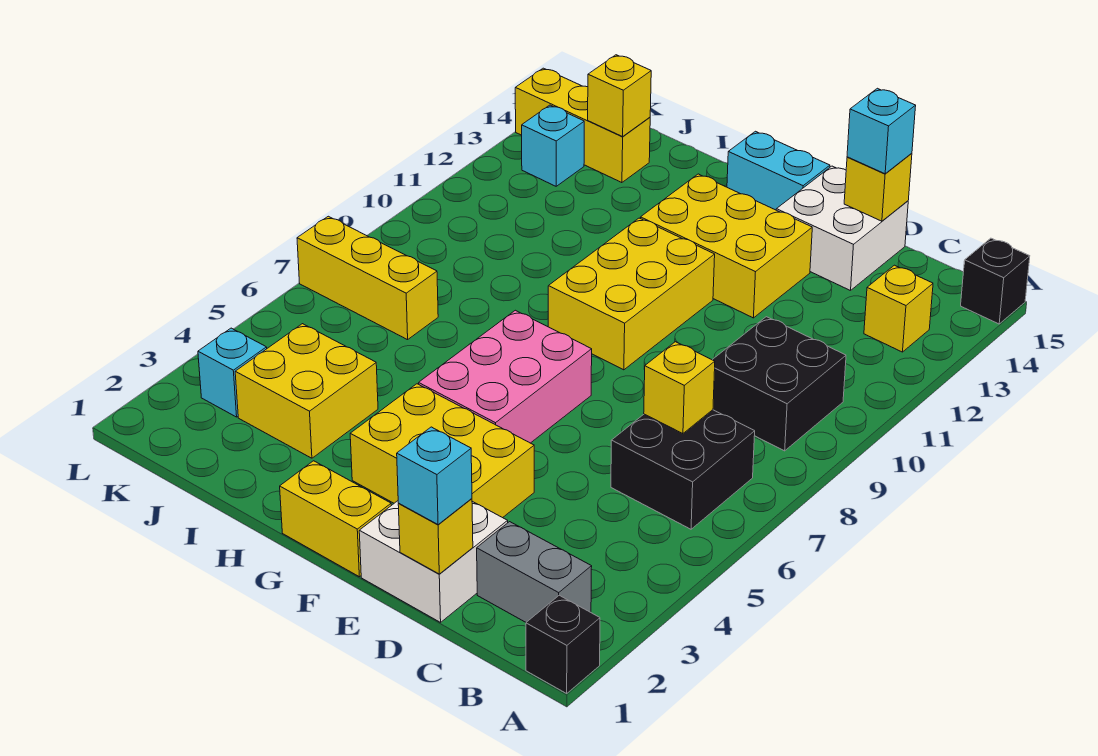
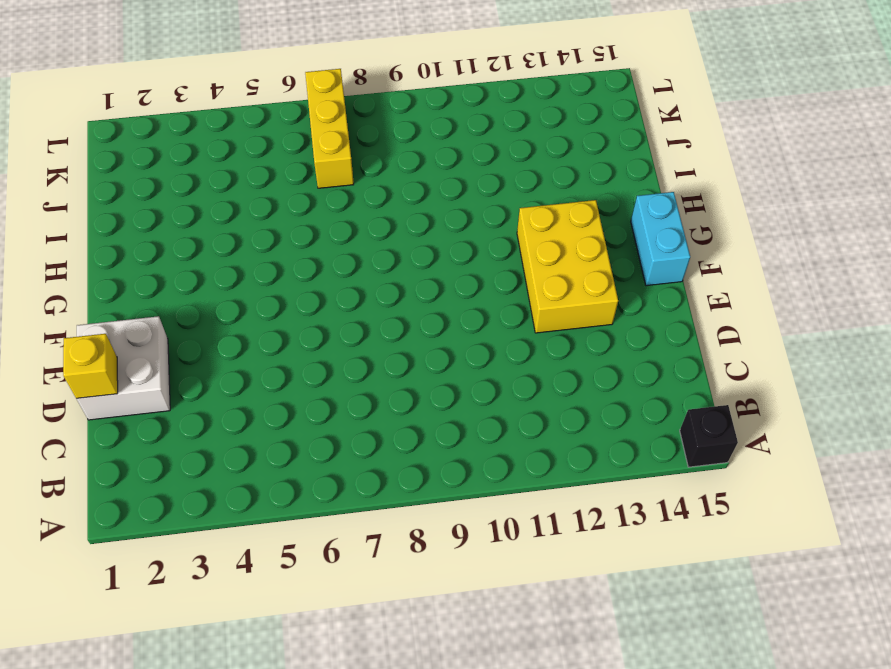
none -> black brick A1 level 1
none -> grey brick B2:C2 level 1
none -> black brick B6:C7 level 1

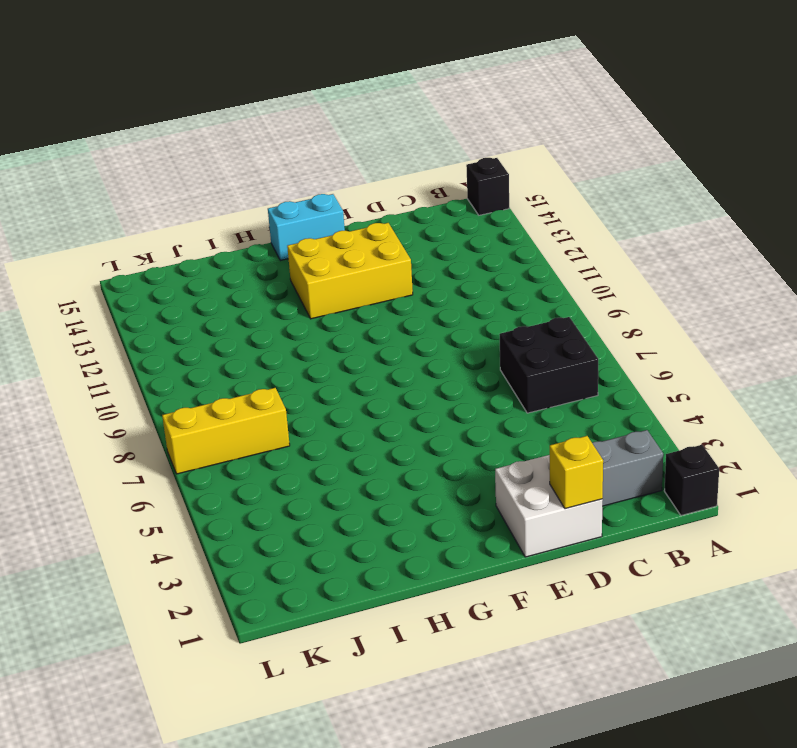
none -> black brick B9:C10 level 1
none -> yellow brick B13 level 1
none -> white brick D14:E15 level 1

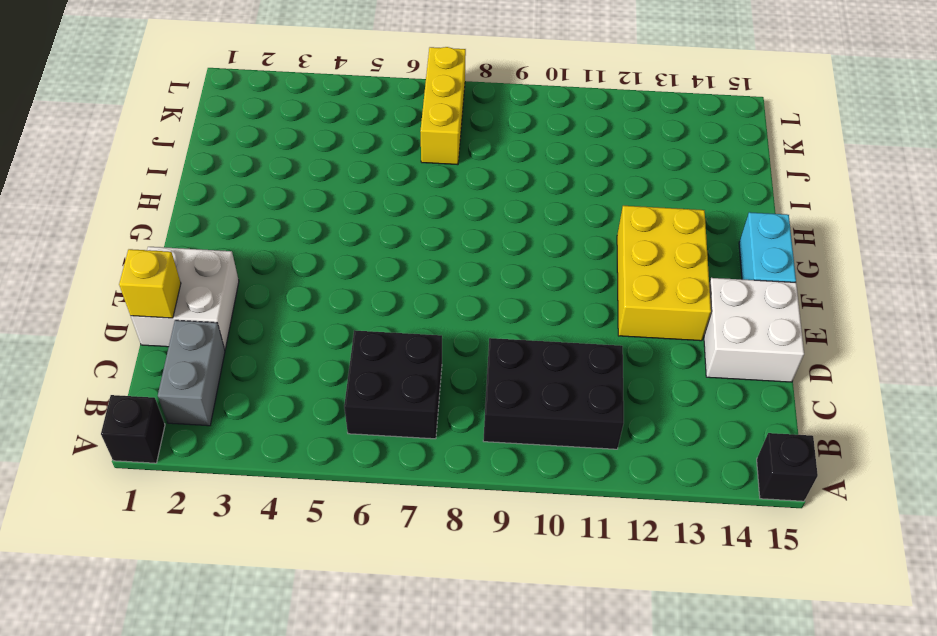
black brick B9:C11 level 1 -> black brick B9:C10 level 1
none -> yellow brick B13 level 1
none -> yellow brick E3:G4 level 1
none -> yellow brick F1:G1 level 1

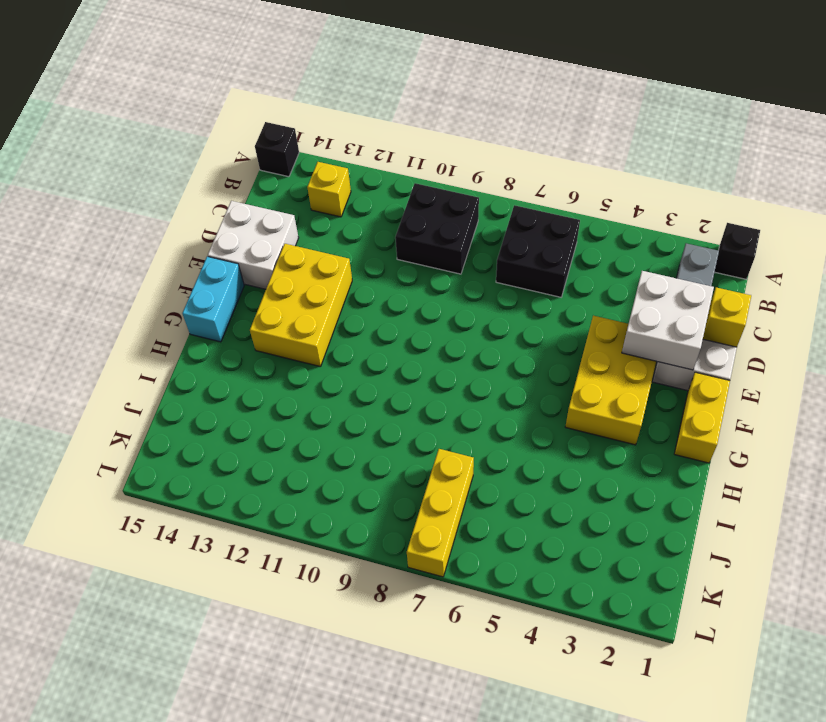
white brick D2:E3 level 2 -> none
none -> pink brick F5:G7 level 1
none -> yellow brick F9:G11 level 1
none -> yellow brick I3:J4 level 1

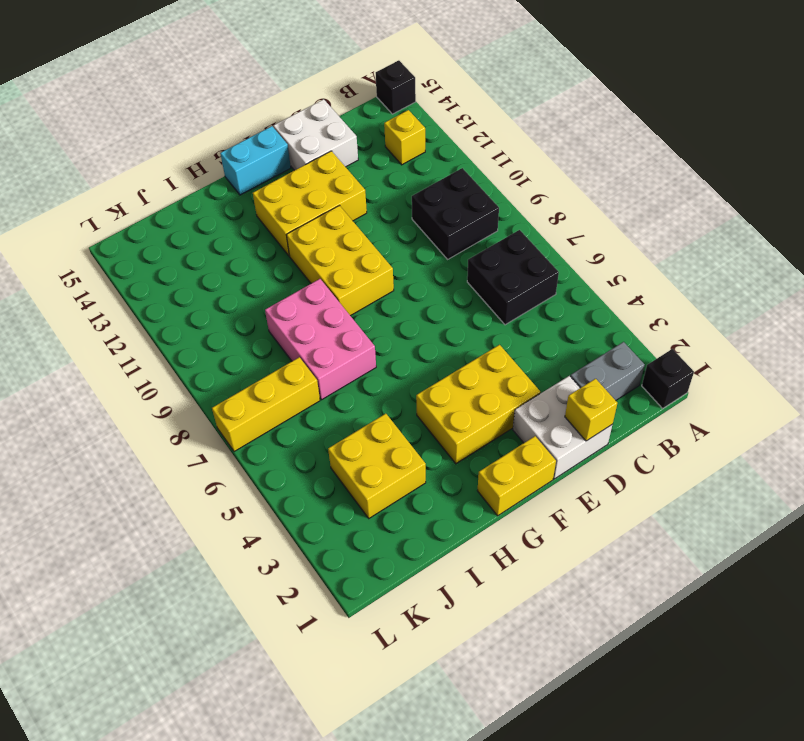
pink brick H7:I9 level 1 -> pink brick F5:G7 level 1
none -> yellow brick J14:L14 level 1
none -> cyan brick K3 level 1
none -> cyan brick K13 level 1

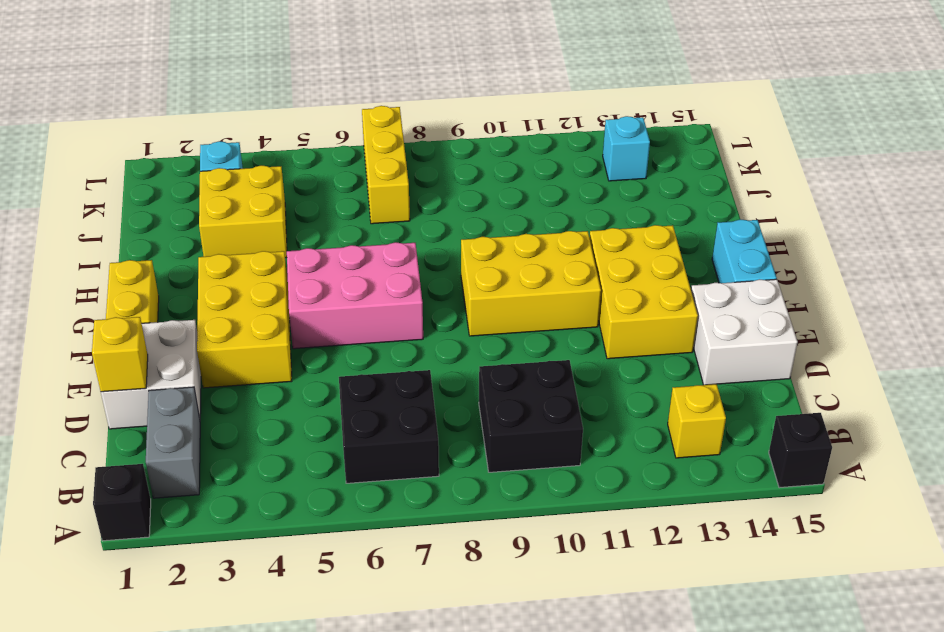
none -> yellow brick J14:L14 level 1
none -> yellow brick C7 level 2
none -> yellow brick D15 level 2

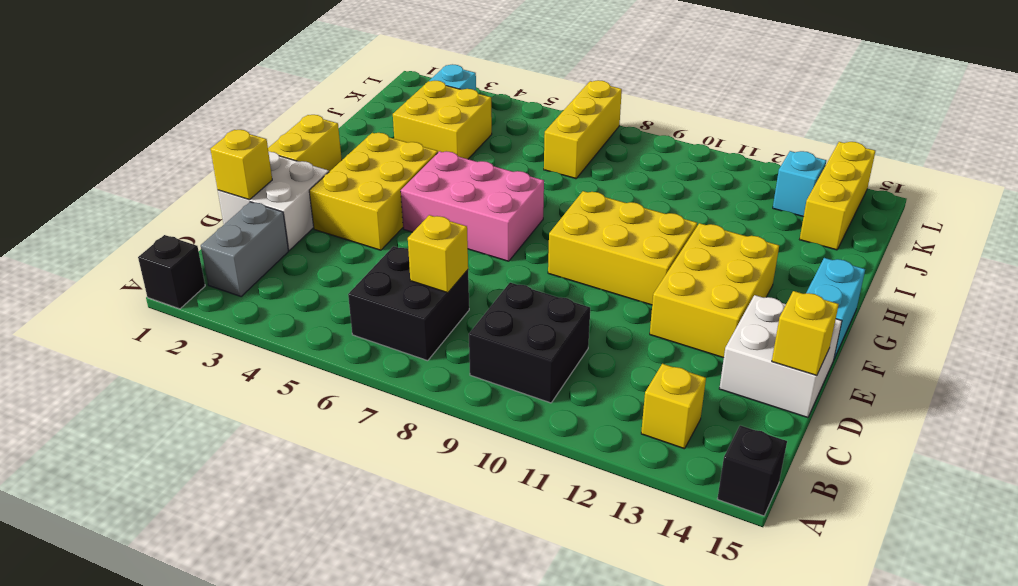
none -> yellow brick J14 level 2
none -> cyan brick D1 level 3
none -> cyan brick D15 level 3

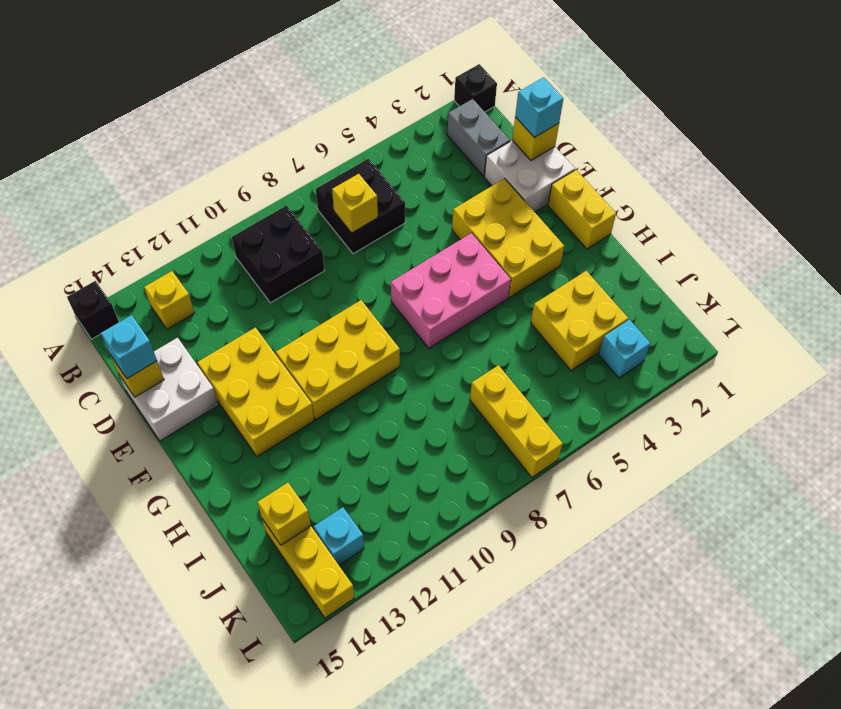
none -> cyan brick F15:G15 level 1

